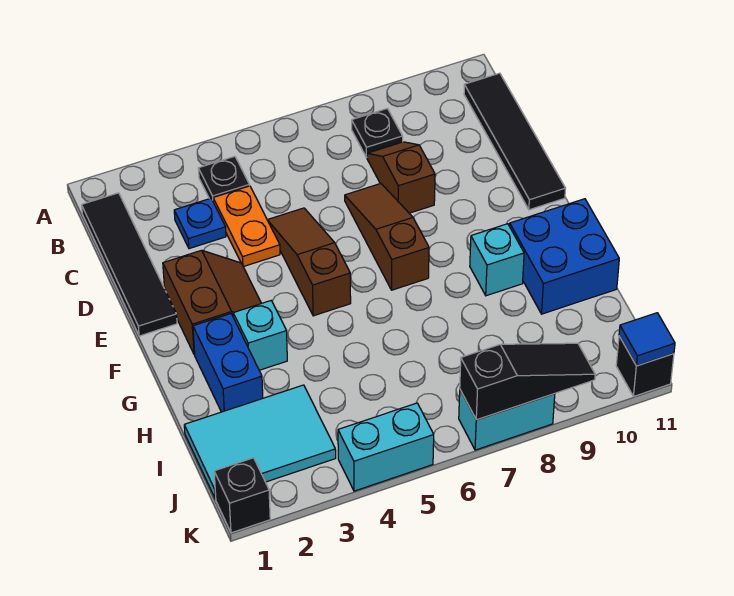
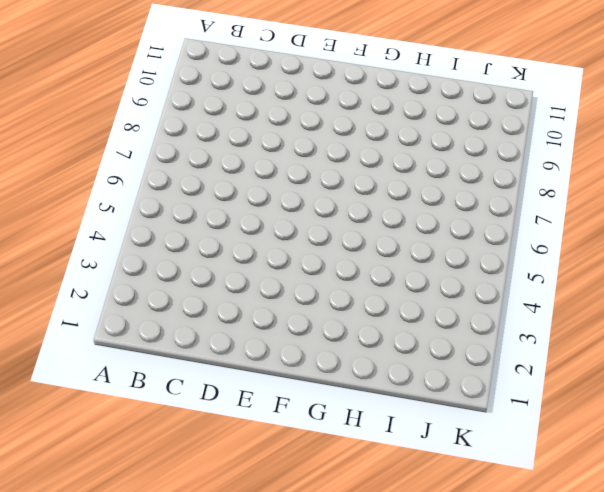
none -> black tile B1:E1 level 1
none -> black plate B4 level 1
none -> black plate B8 level 1

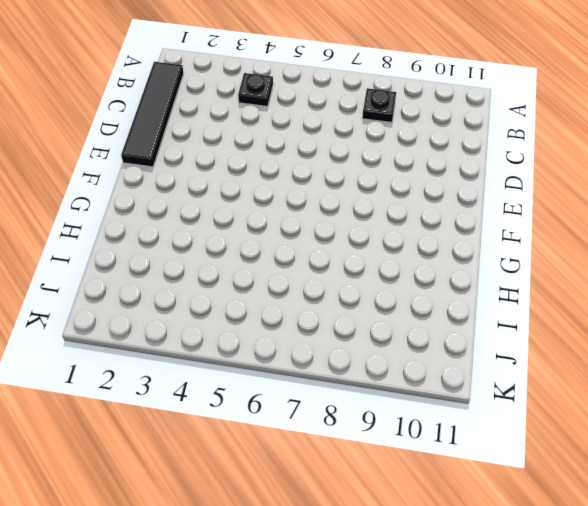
none -> black tile B11:E11 level 1
none -> blue plate C3 level 1
none -> orange plate C4:D4 level 1

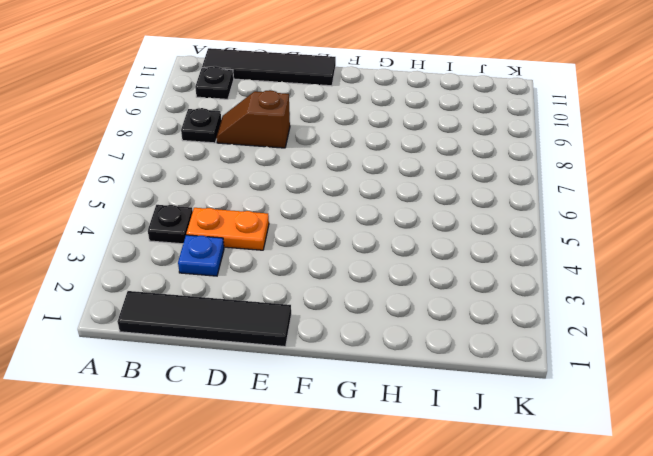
black plate B10 level 1 -> none
none -> brown slope D5:F5 level 1 top F
none -> brown slope D7:F7 level 1 top F
none -> brown slope E2:F3 level 1 top 2

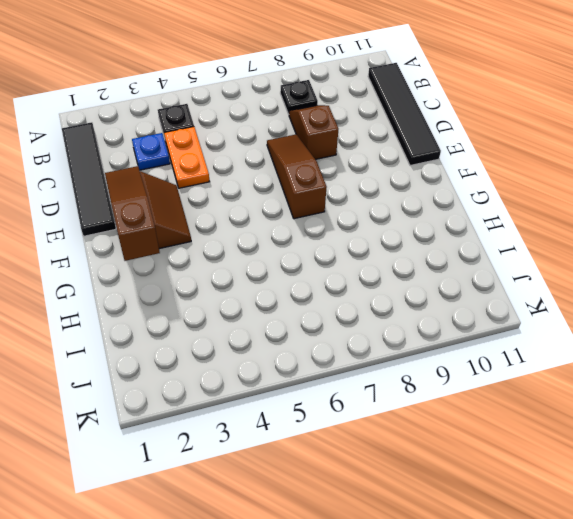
brown slope E2:G2 level 2 top G -> brown slope D5:F5 level 1 top F
none -> blue brick G2:H2 level 1
none -> cyan brick G3 level 1
none -> cyan brick G9 level 1

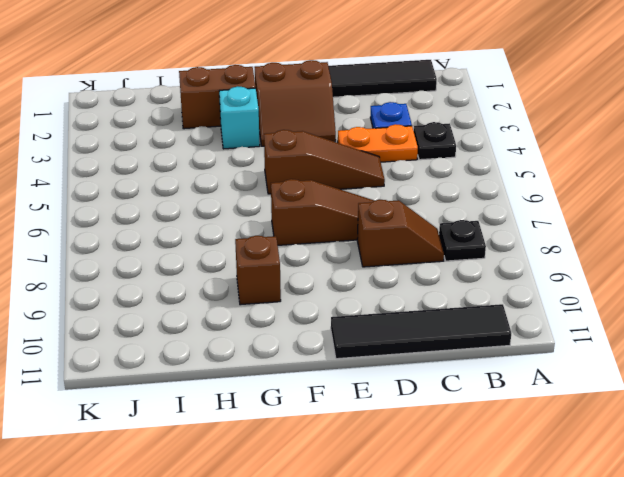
brown brick G2:H2 level 1 -> blue brick G2:H2 level 1
brown brick G9 level 1 -> cyan brick G9 level 1
none -> blue brick G10:H11 level 1
none -> cyan tile I1:J3 level 1
none -> black brick K1 level 1

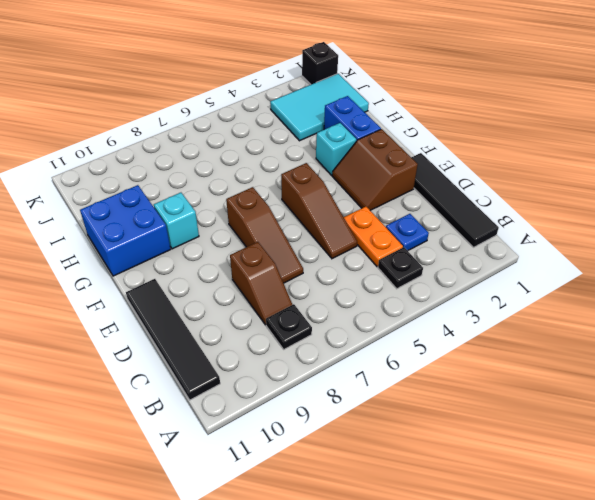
none -> cyan brick K4:K5 level 1
none -> cyan brick K7:K8 level 1
none -> black brick K11 level 1

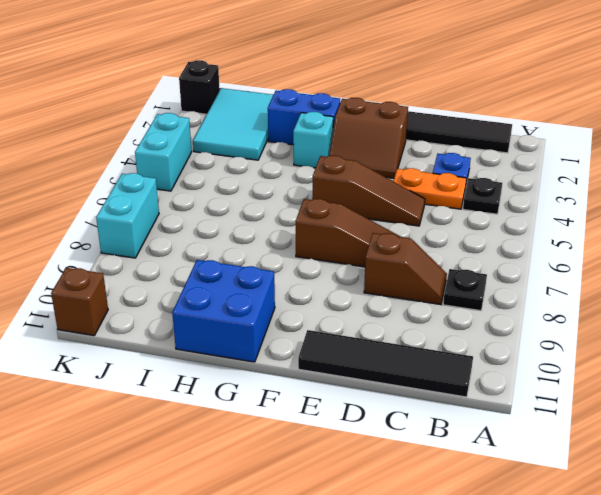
brown brick K11 level 1 -> black brick K11 level 1
none -> cyan brick G9 level 1
none -> black slope K7:K9 level 2 top 7
none -> blue tile K11 level 2

